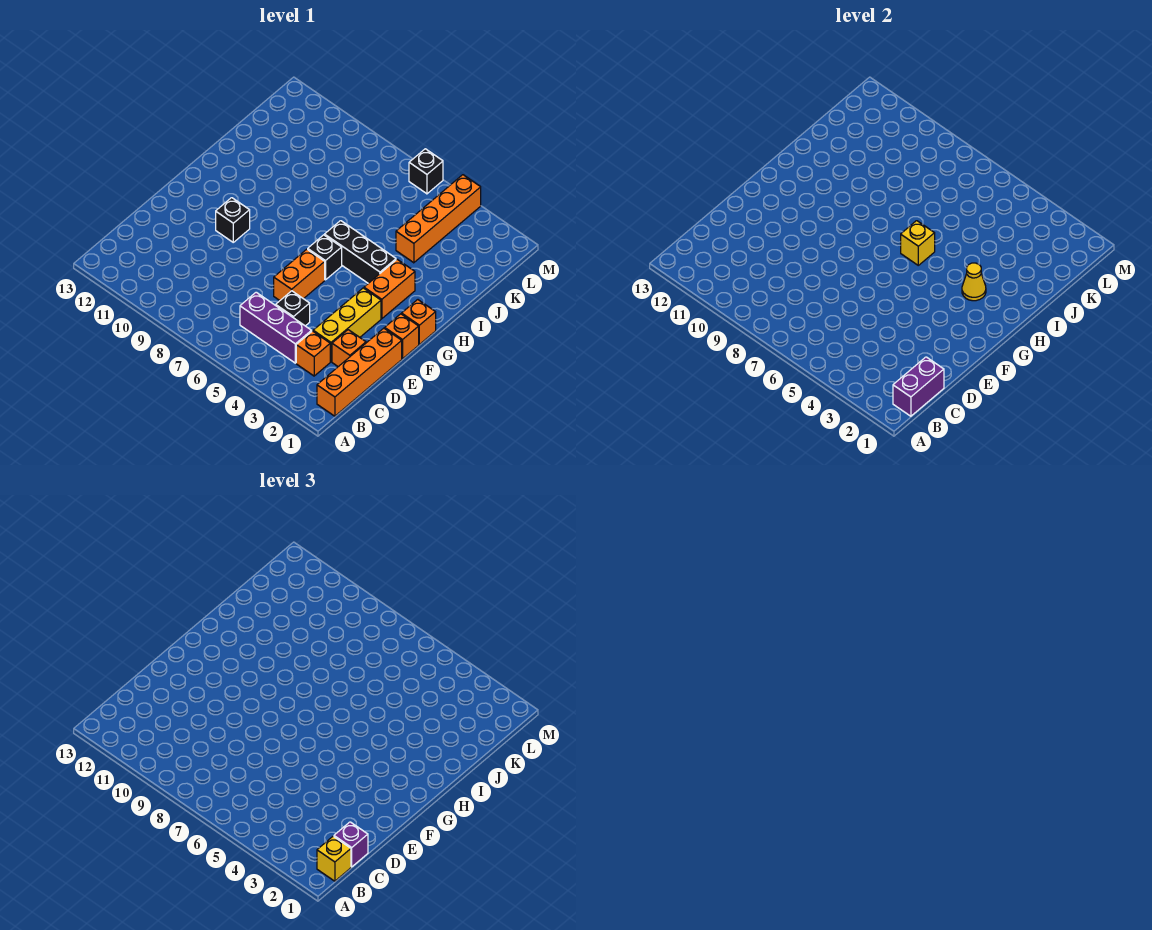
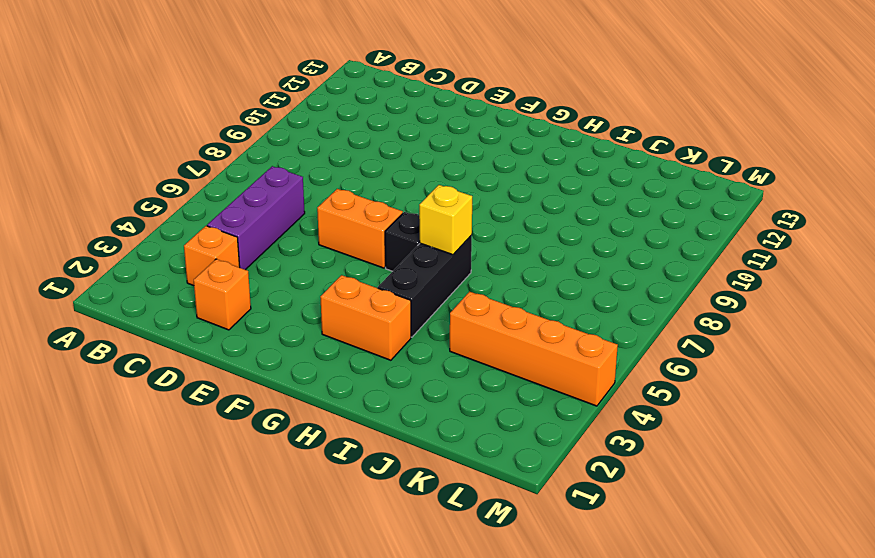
none -> orange brick B1:E1 level 1
none -> yellow brick D3:F3 level 1
none -> black brick D5 level 1

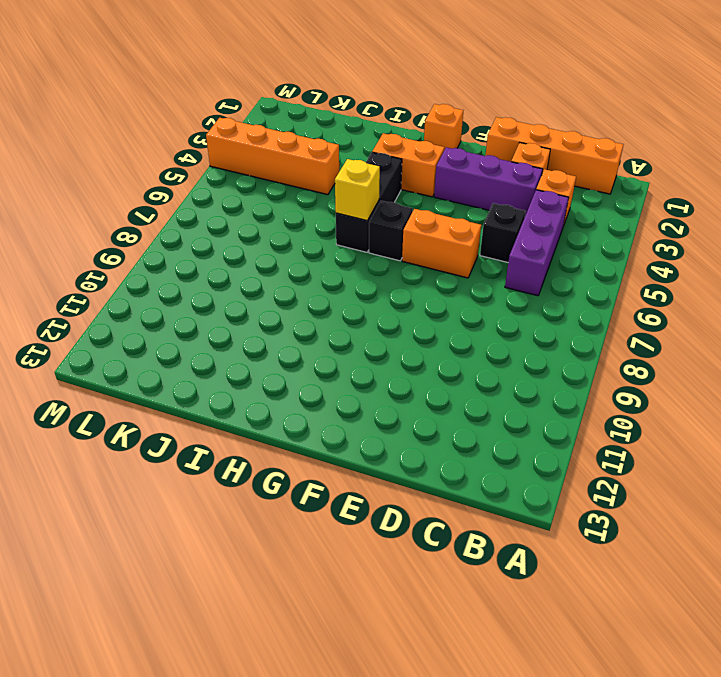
purple brick D3:F3 level 1 -> yellow brick D3:F3 level 1
none -> orange brick F1 level 1
none -> black brick F10 level 1
none -> black brick M6 level 1

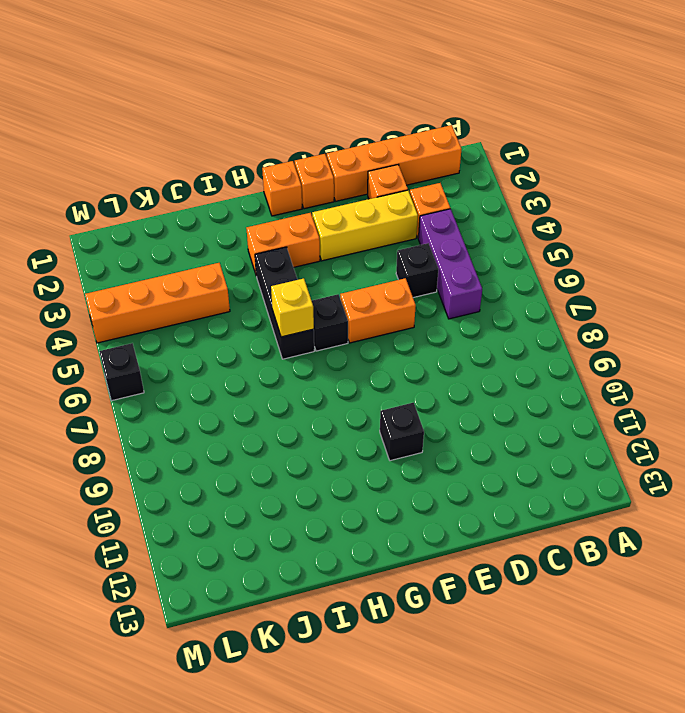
none -> purple brick B1:C1 level 2
none -> yellow cone H3 level 2
none -> yellow brick B1 level 3

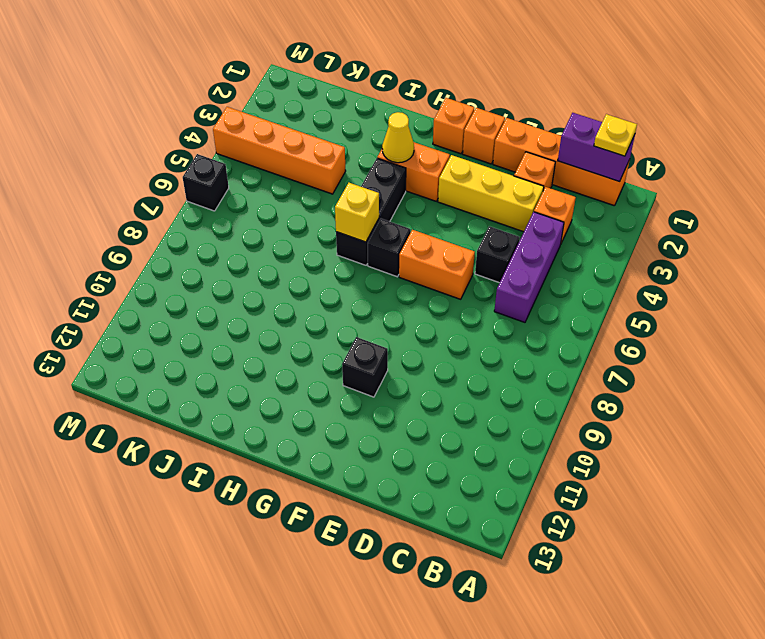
yellow plate B1 level 3 -> yellow brick B1 level 3
none -> purple brick C1 level 3

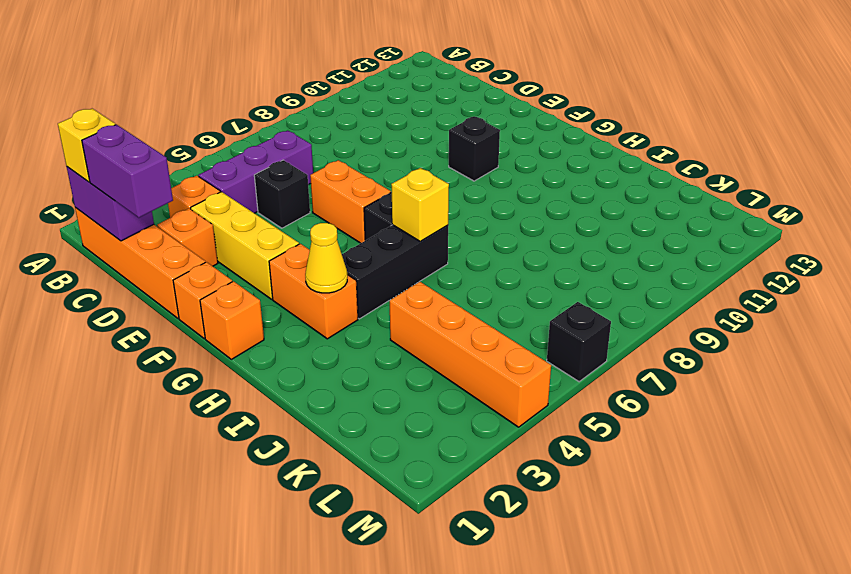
purple brick C1:D1 level 3 -> purple brick C1 level 3

